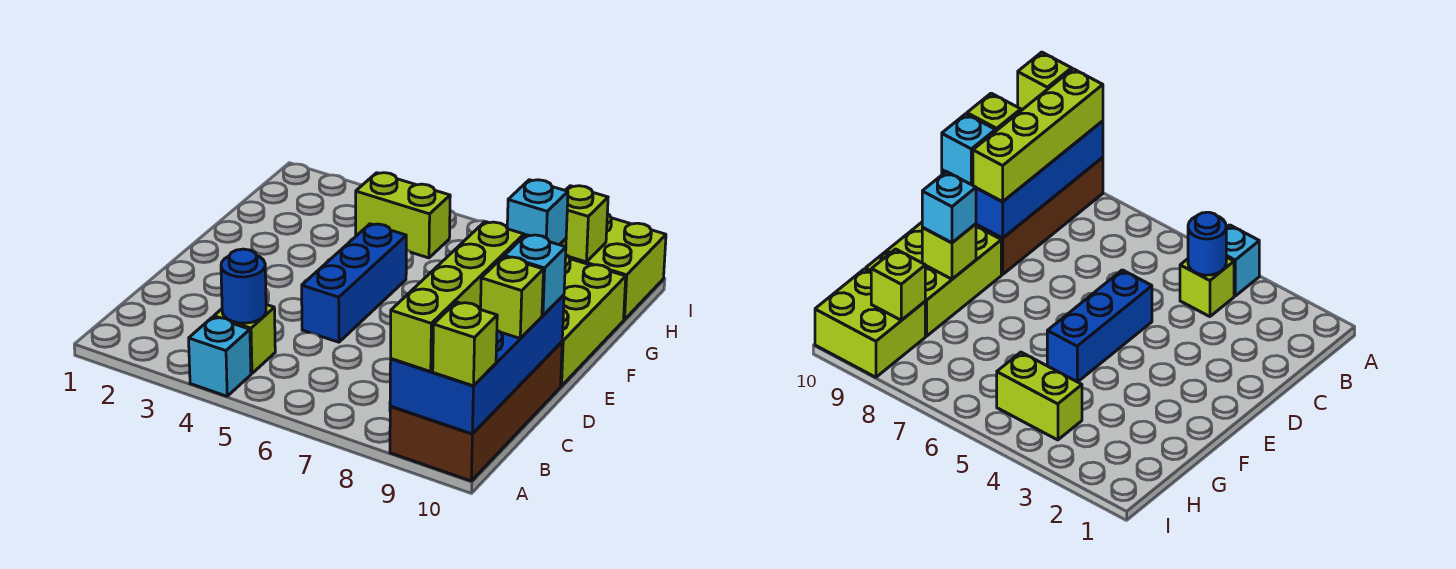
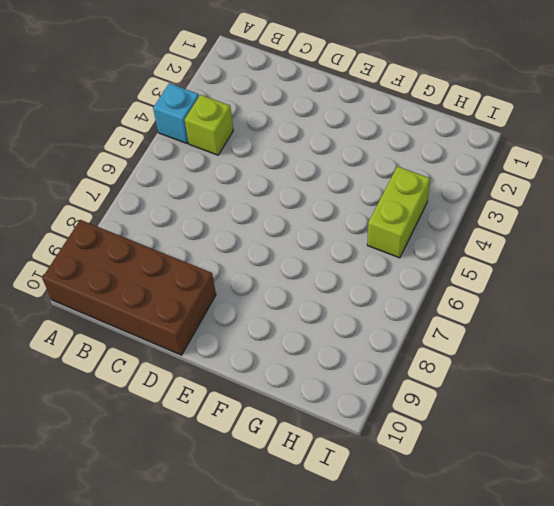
none -> blue brick D5:F5 level 1
none -> lime brick E9:G10 level 1
none -> lime brick H9:I10 level 1

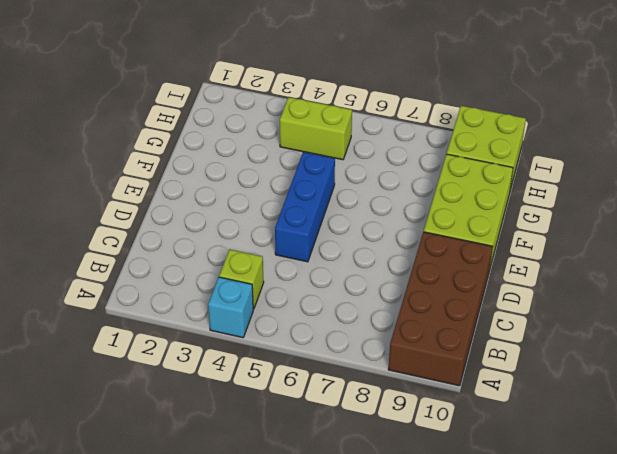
none -> blue brick A9:D10 level 2
none -> blue round brick B4 level 2
none -> lime brick F9 level 2

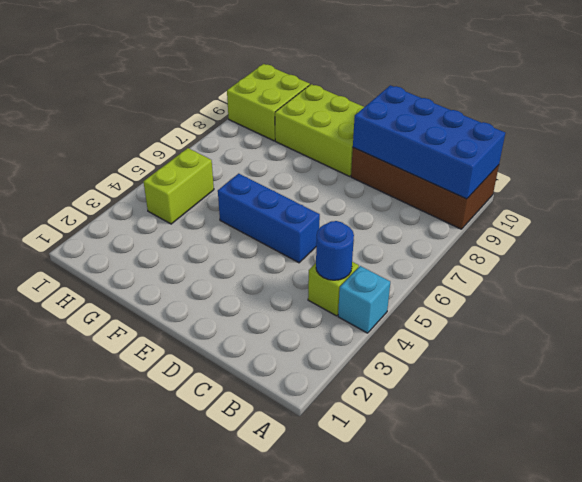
none -> lime brick F9 level 2
none -> lime brick H9 level 2
none -> lime brick A9:D9 level 3

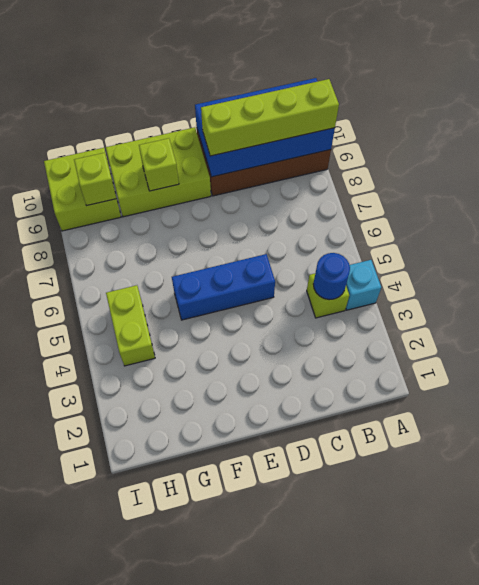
none -> lime brick A10 level 3
none -> lime brick C10 level 3
none -> cyan brick D10 level 3

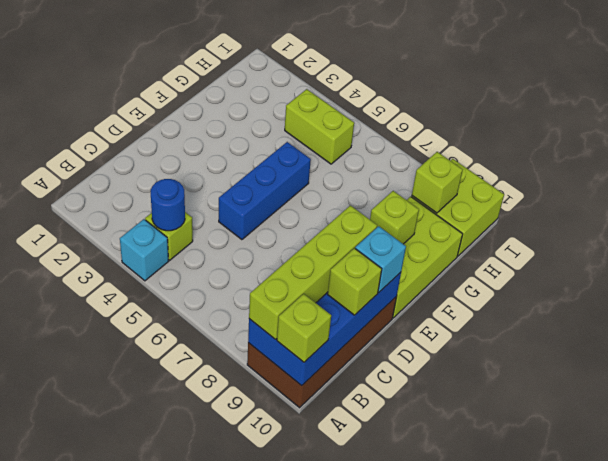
none -> cyan brick F9 level 3

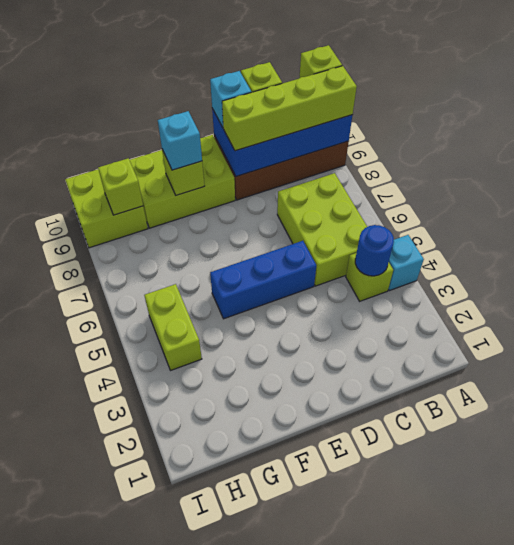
lime brick B5:C7 level 1 -> none

